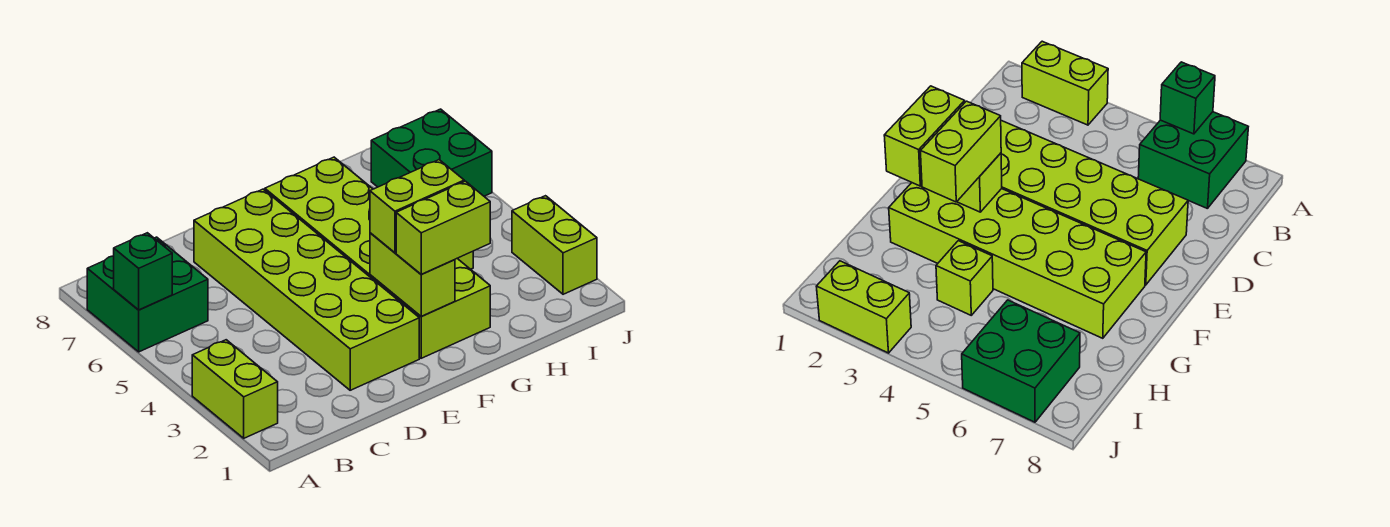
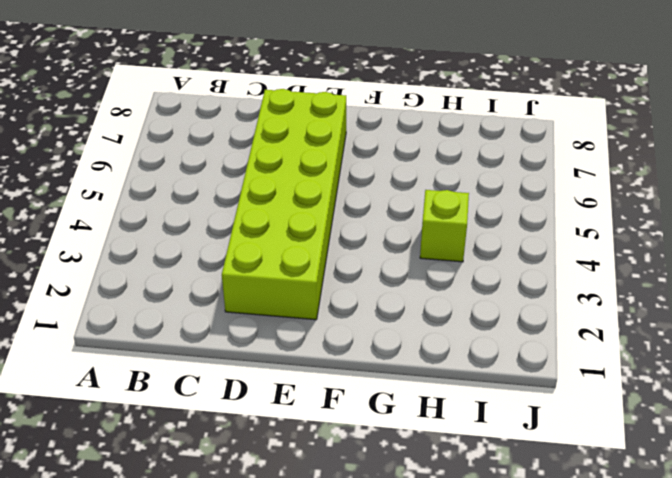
none -> lime brick A2:A3 level 1
none -> green brick A6:B7 level 1

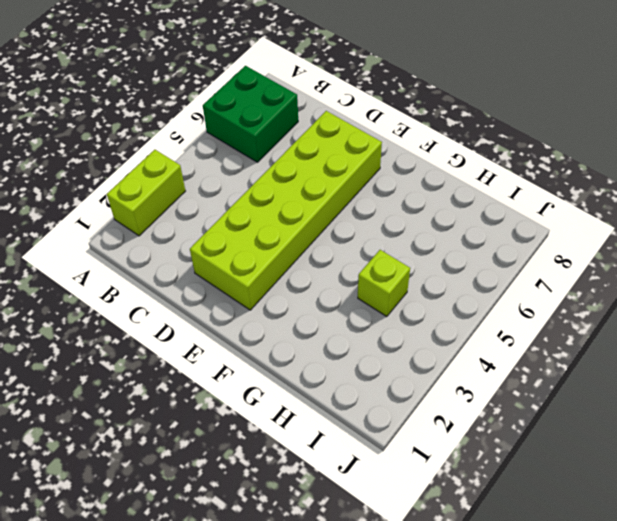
none -> lime brick F2:G7 level 1
none -> green brick I6:J7 level 1

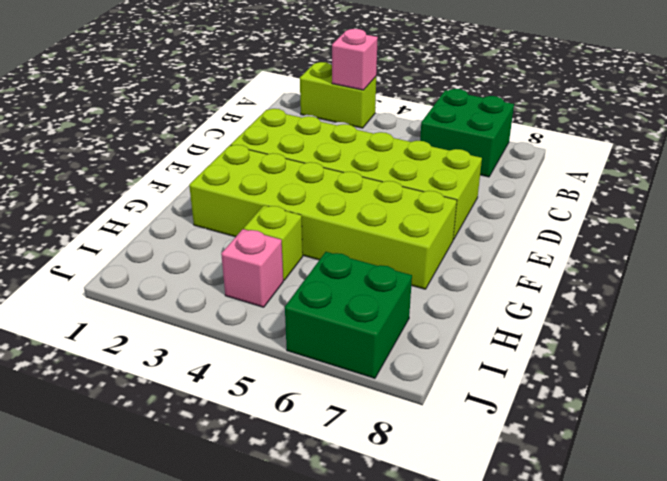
pink brick A3 level 2 -> none
pink brick I4 level 1 -> none
none -> lime brick J2:J3 level 1
none -> green brick A6 level 2

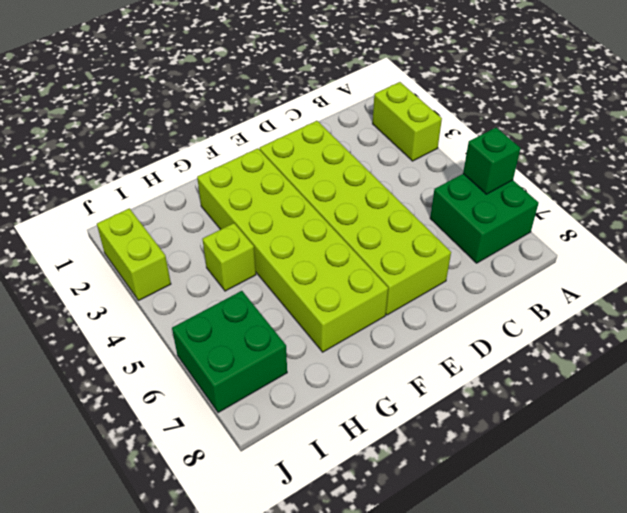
none -> lime brick F2:F3 level 2
none -> lime brick F2:G2 level 3

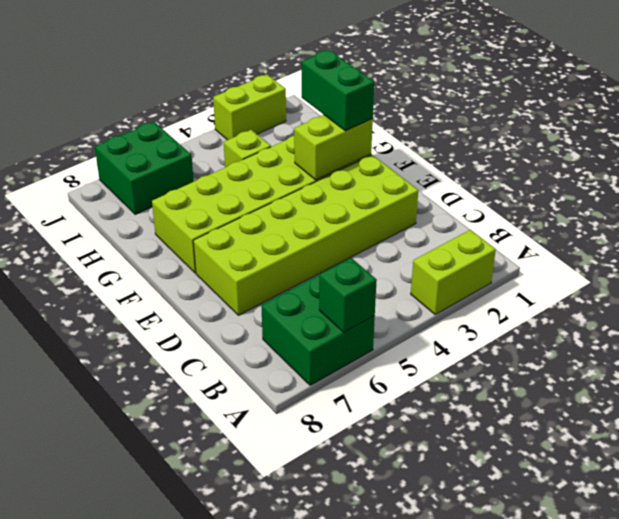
green brick F2:G2 level 3 -> lime brick F2:G2 level 3
none -> lime brick F3:G3 level 3

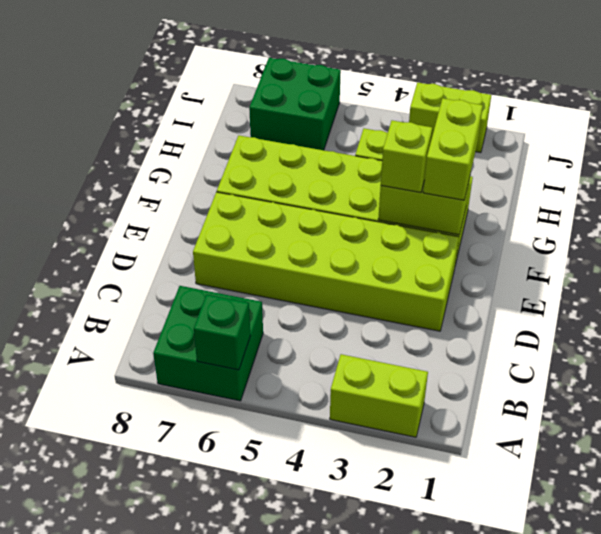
lime brick F3 level 3 -> lime brick F3:G3 level 3

